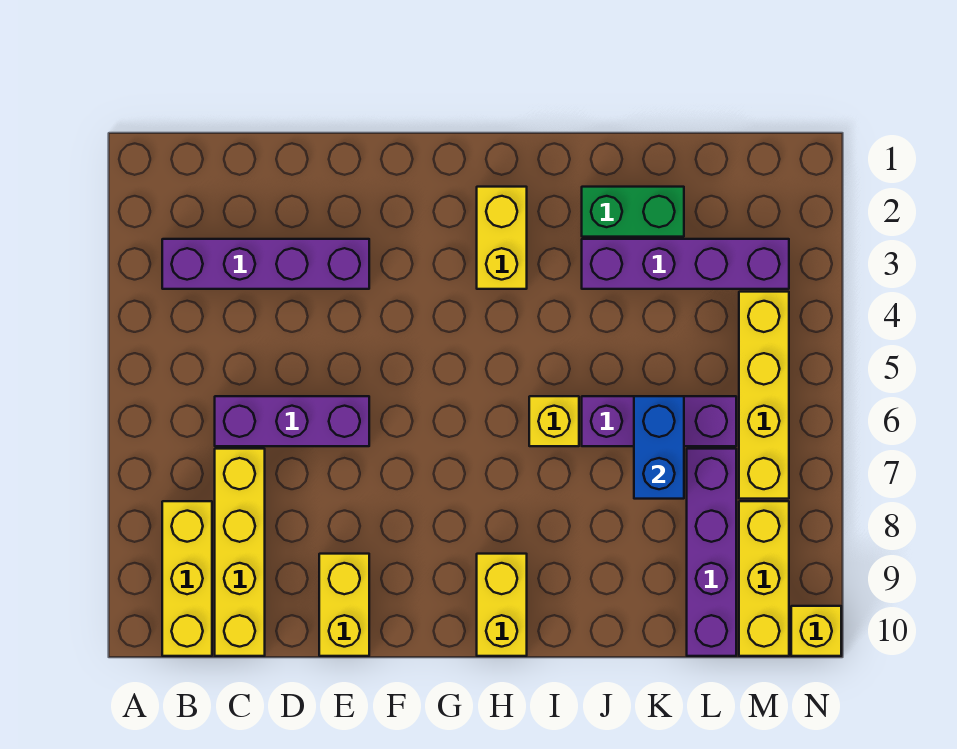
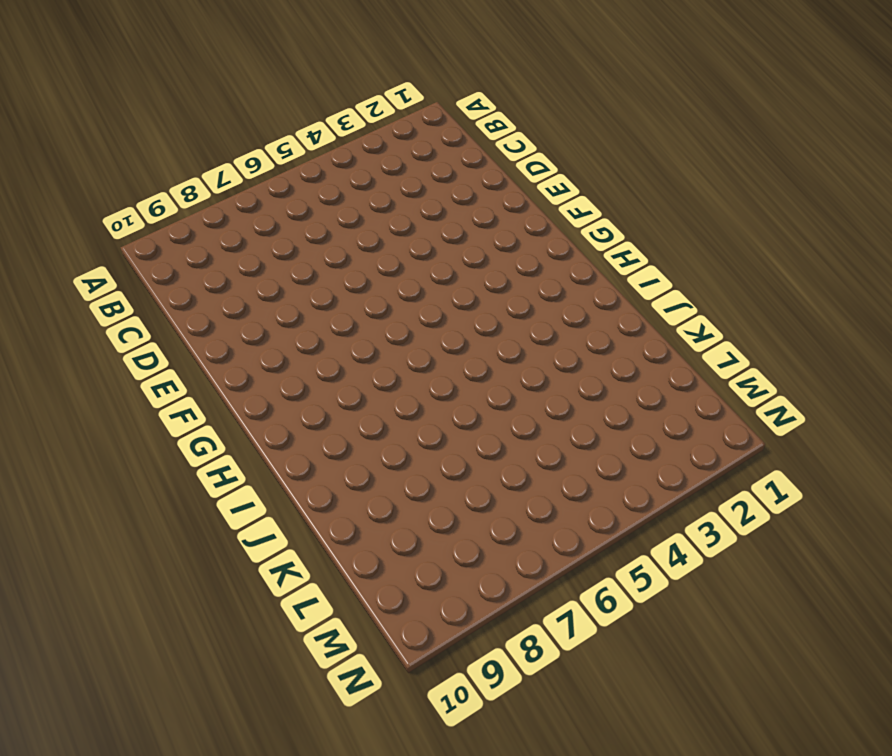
none -> purple brick B3:E3 level 1
none -> yellow brick B8:B10 level 1
none -> purple brick C6:E6 level 1

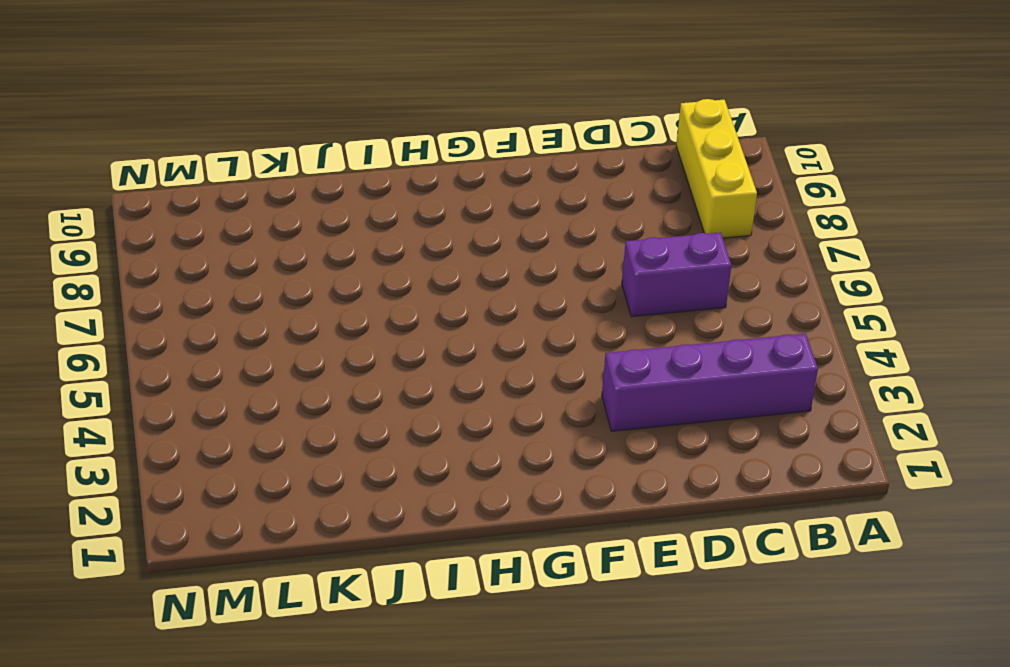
purple brick C6:D6 level 1 -> purple brick C6:E6 level 1
none -> yellow brick C7:C10 level 1
none -> yellow brick E9:E10 level 1
none -> yellow brick H2:H3 level 1

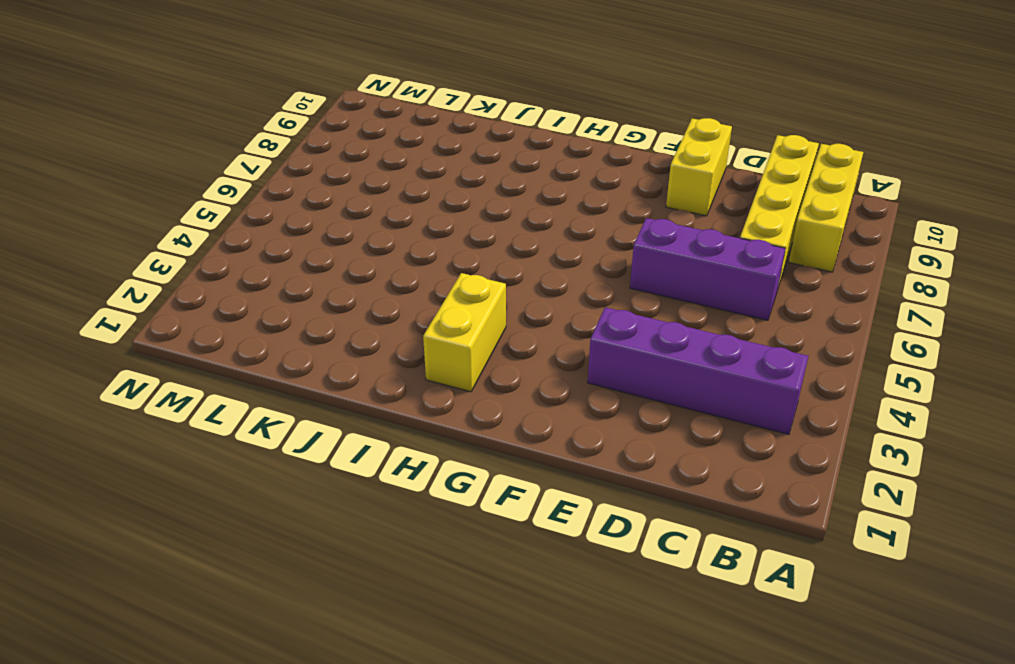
none -> yellow brick H9:H10 level 1
none -> yellow brick I6 level 1
none -> green brick J2:K2 level 1

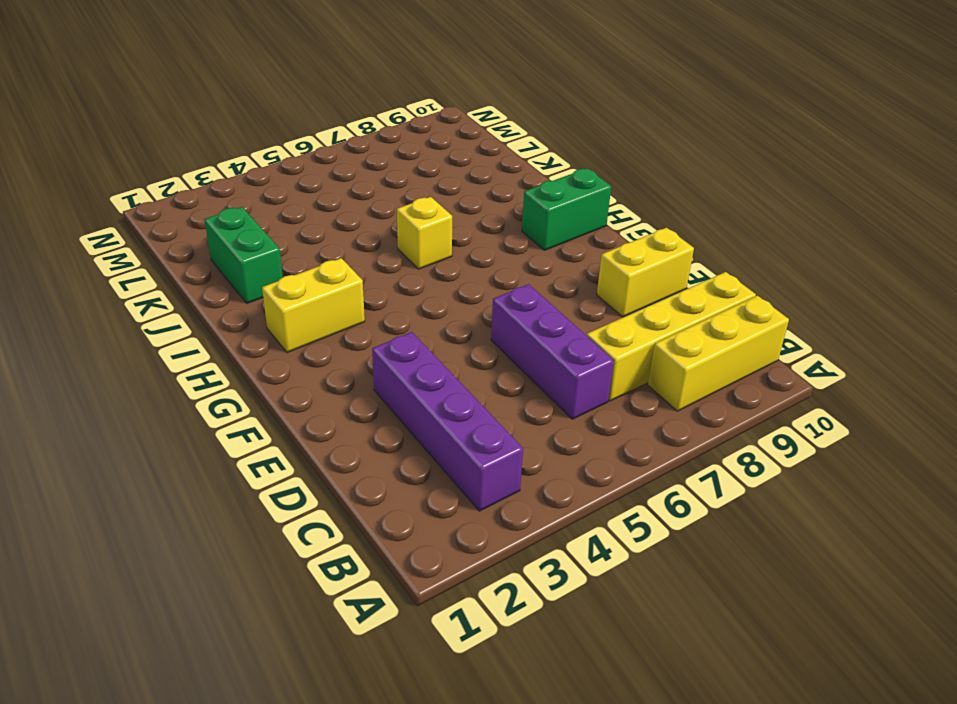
green brick H9:H10 level 1 -> yellow brick H9:H10 level 1
none -> purple brick J3:M3 level 1
none -> purple brick J6:L6 level 1
none -> purple brick L7:L10 level 1

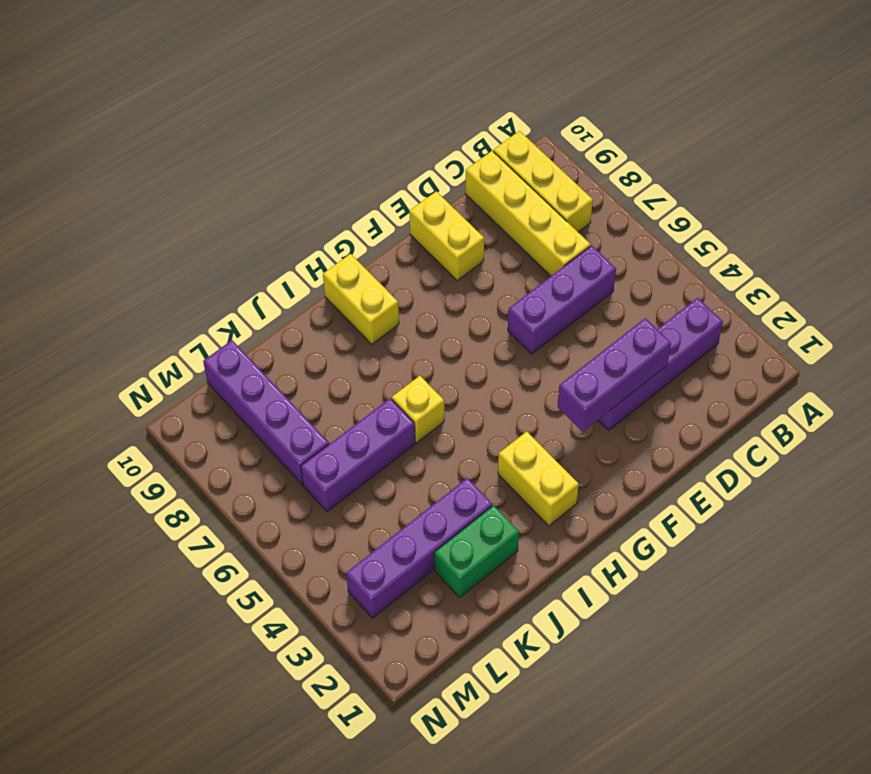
purple brick D3:F3 level 2 -> none
none -> yellow brick M4:M7 level 1
none -> yellow brick M8:M10 level 1
none -> yellow brick N10 level 1

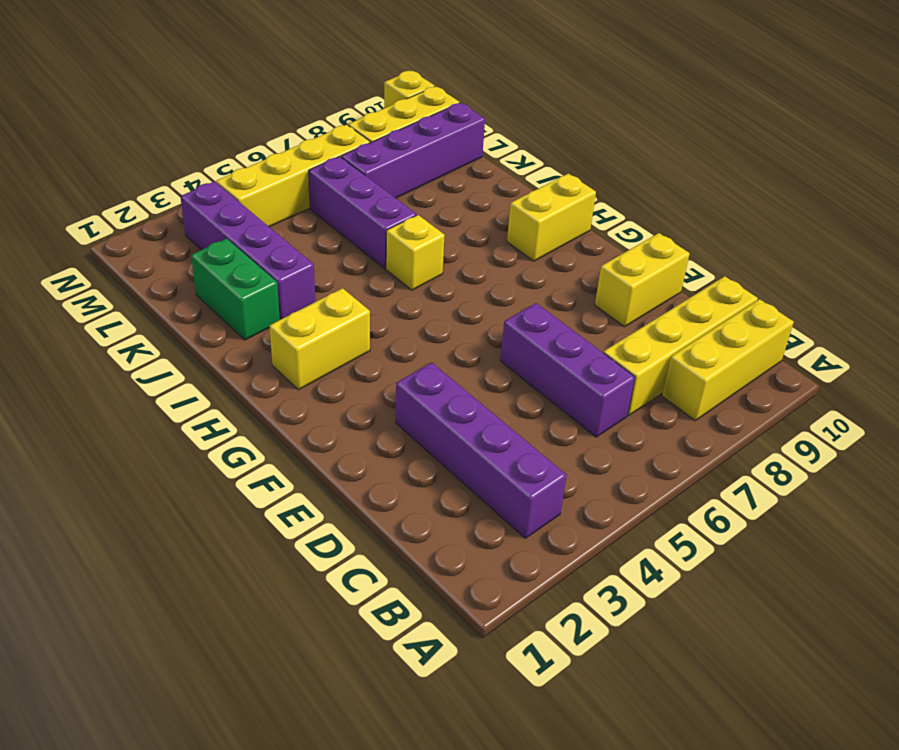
none -> blue brick K6:K7 level 2

